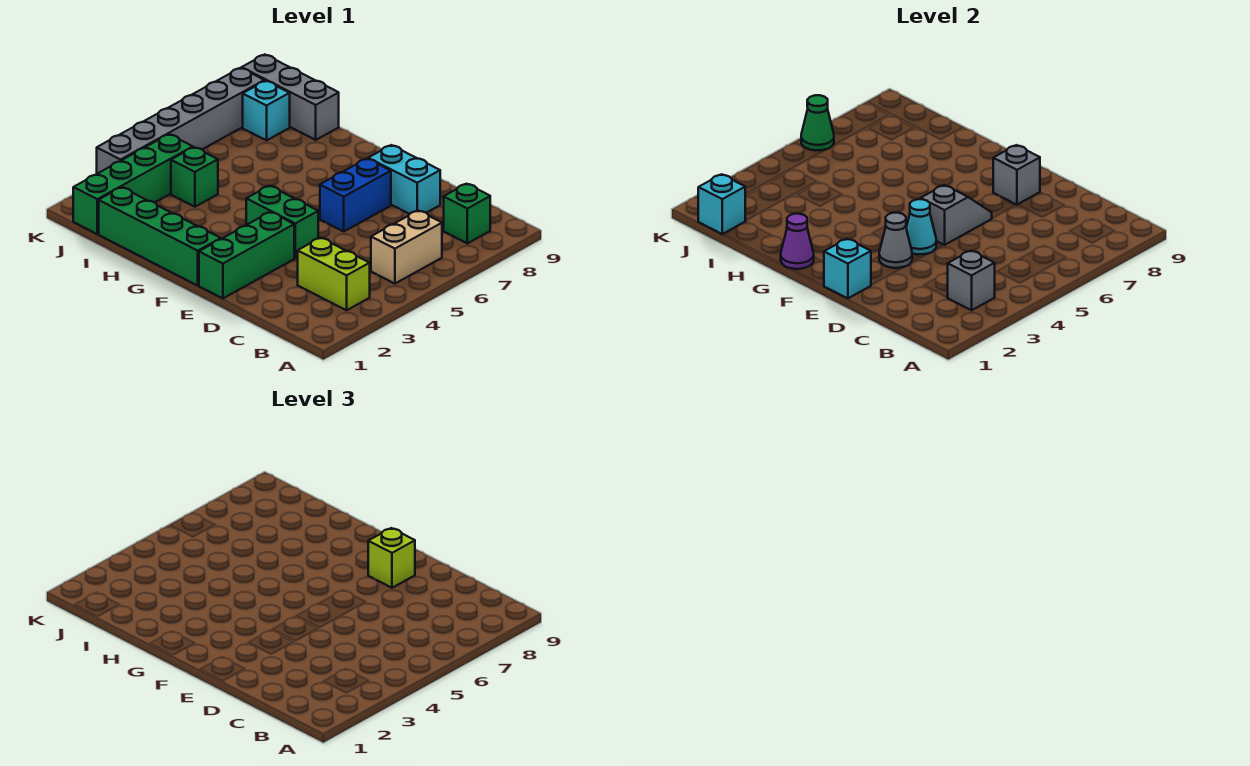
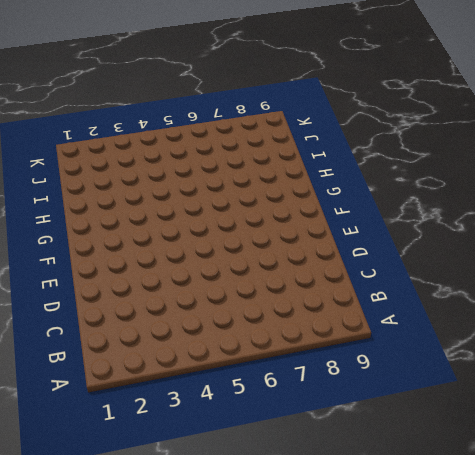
none -> lime brick B3:C3 level 1
none -> tan brick B5:B6 level 1
none -> green brick B8 level 1

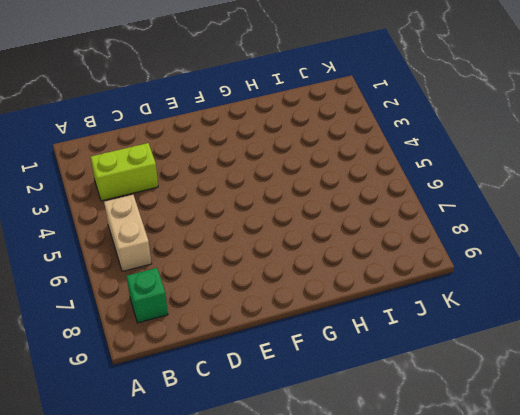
none -> cyan brick D8:E8 level 1
none -> green brick E1:E3 level 1
none -> green brick E4:F4 level 1

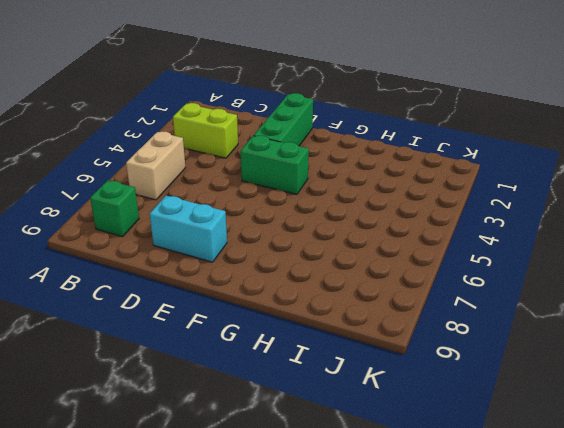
none -> blue brick E6:E7 level 1
none -> green brick F1:I1 level 1
none -> green brick I4 level 1

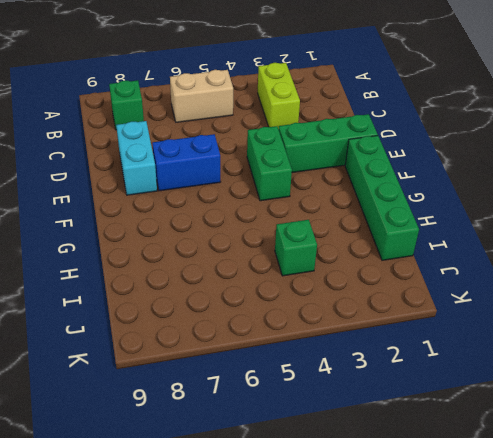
none -> grey brick I9:K9 level 1
none -> green brick J1:J4 level 1
none -> cyan brick J8 level 1

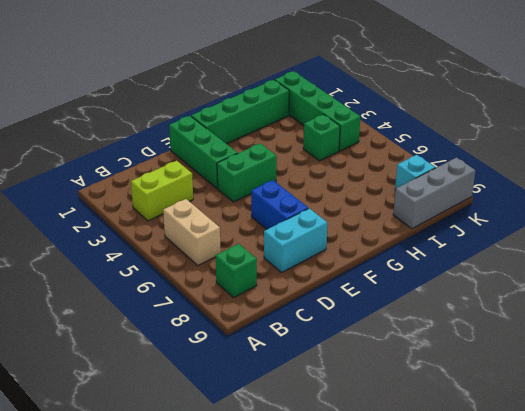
none -> grey brick K3:K8 level 1
none -> grey brick B3 level 2
none -> cyan brick E1 level 2

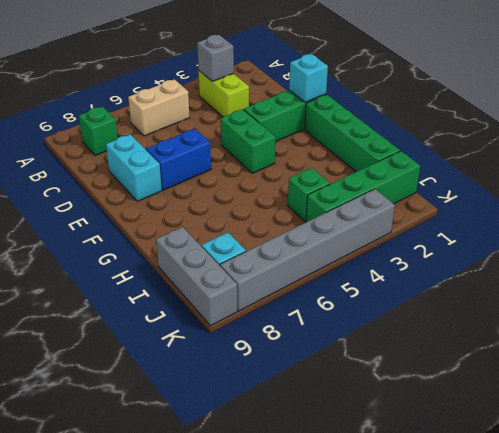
none -> grey cone E3 level 2
none -> cyan cone E4 level 2
none -> grey slope E5:E6 level 2 top 5

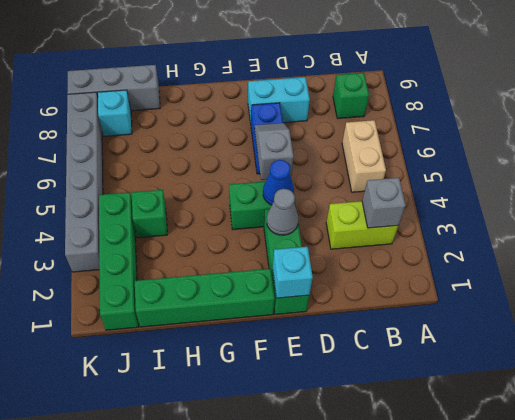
blue cone E4 level 2 -> cyan cone E4 level 2
none -> grey brick E8 level 2
none -> purple cone G1 level 2
none -> cyan brick J1 level 2

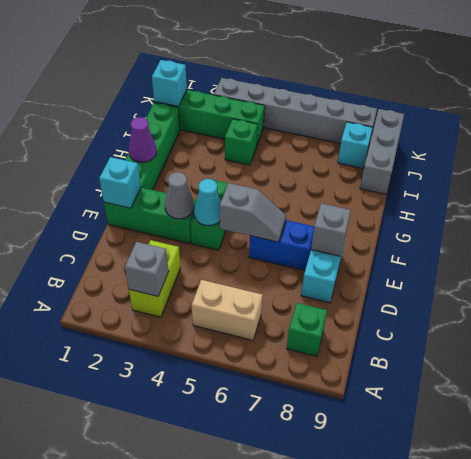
none -> green cone K6 level 2
none -> lime brick E8 level 3

